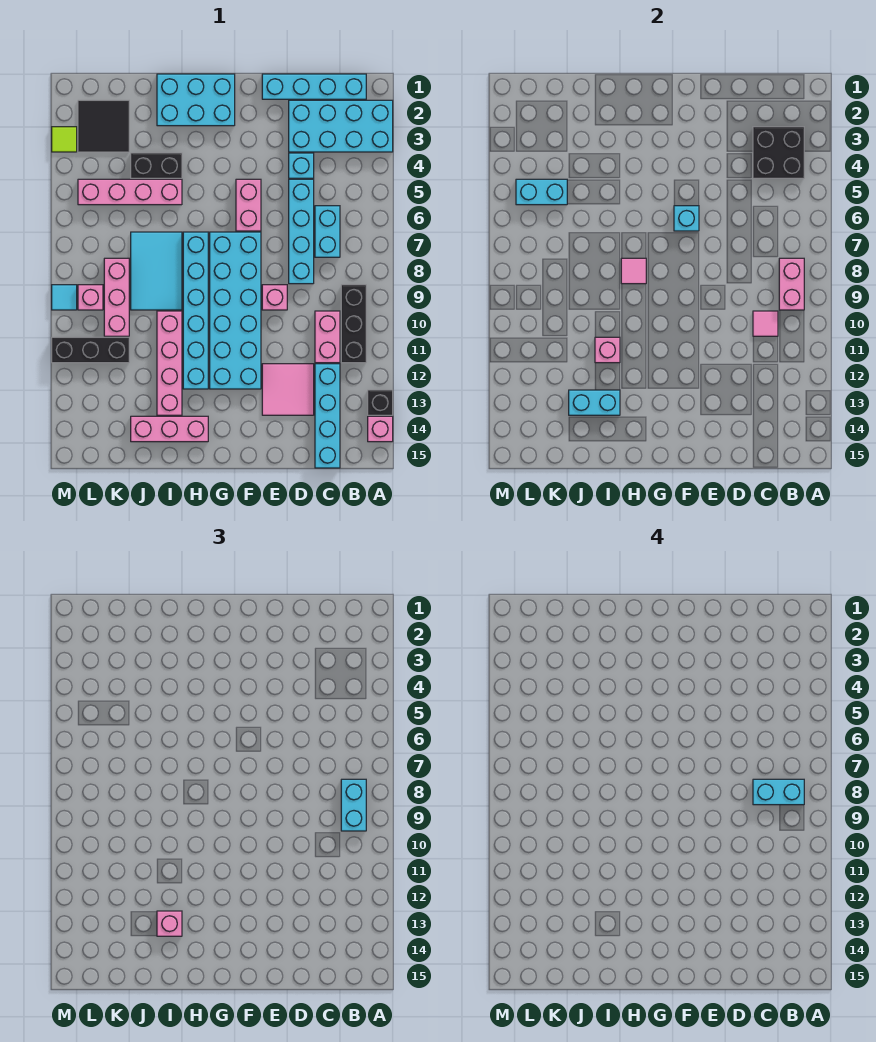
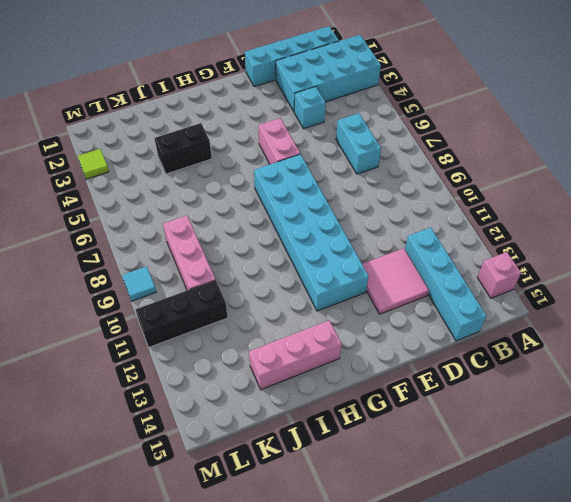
none -> black brick A13 level 1
none -> black brick B9:B11 level 1
none -> pink brick C10:C11 level 1
none -> cyan brick D5:D8 level 1

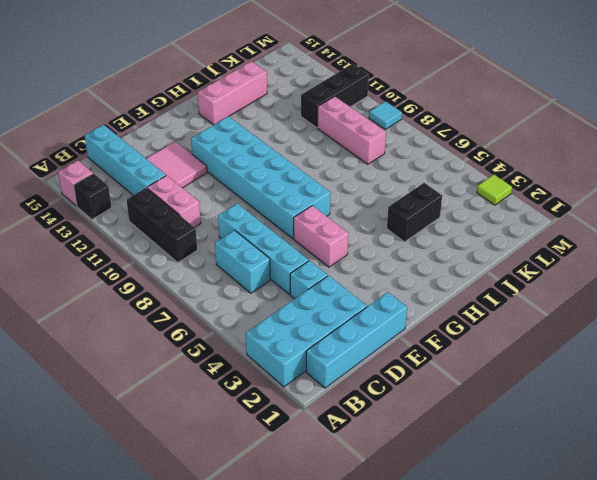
none -> pink brick E9 level 1
none -> cyan brick G1:I2 level 1
none -> cyan brick H7:H12 level 1
none -> pink brick I5:L5 level 1

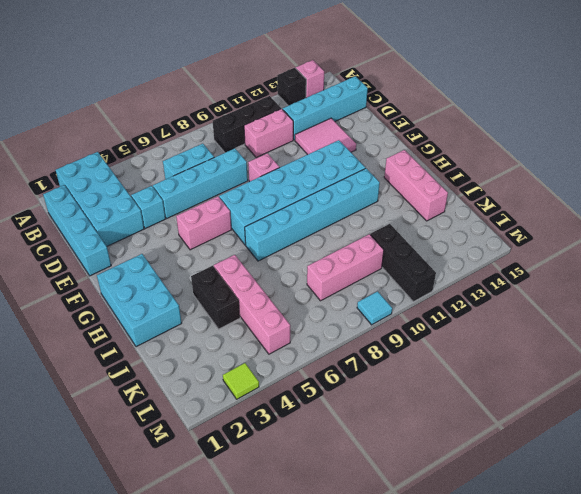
none -> cyan tile I7:J9 level 1
none -> pink brick I10:I13 level 1
none -> black tile K2:L3 level 1
none -> pink brick L9 level 1

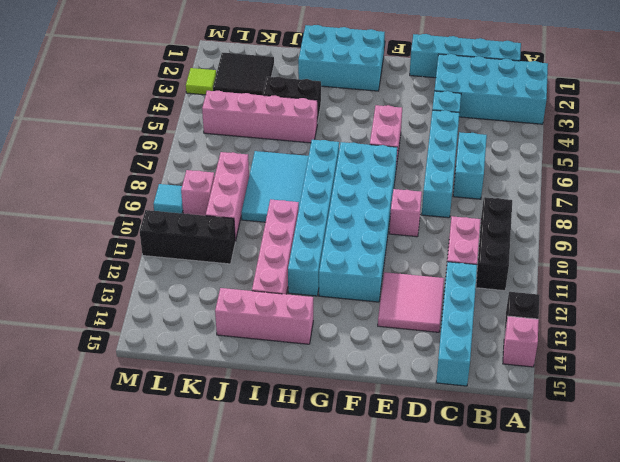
none -> black brick B3:C4 level 2
none -> pink brick B8:B9 level 2
none -> pink tile C10 level 2
none -> cyan brick F6 level 2

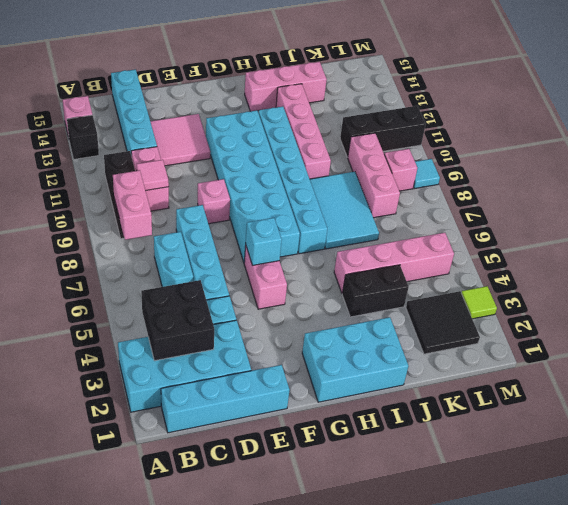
none -> pink tile H8 level 2
none -> pink brick I11 level 2
none -> cyan brick I13:J13 level 2
none -> cyan brick K5:L5 level 2

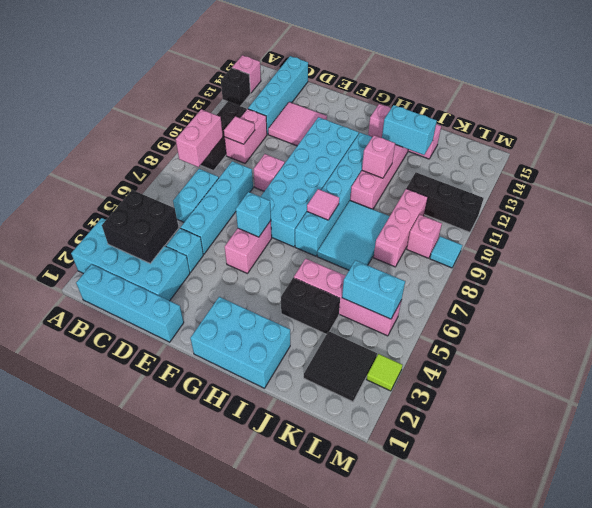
none -> cyan brick B8:B9 level 3
none -> pink brick I13 level 3
none -> cyan brick B8:C8 level 4

